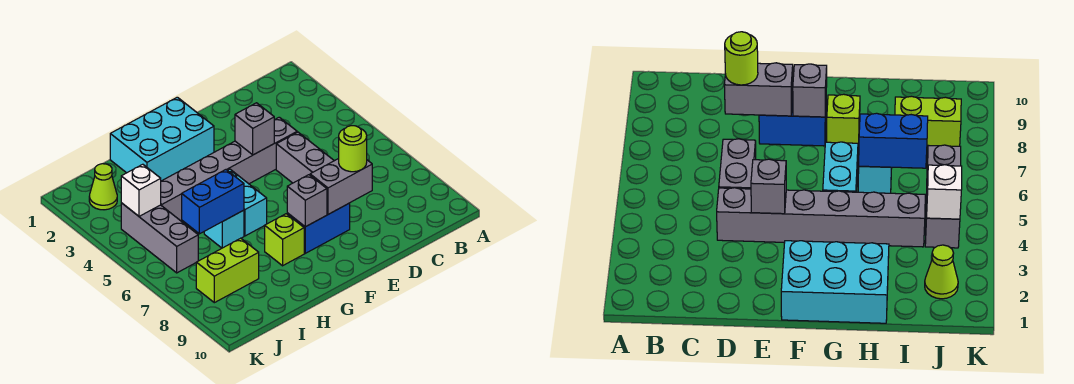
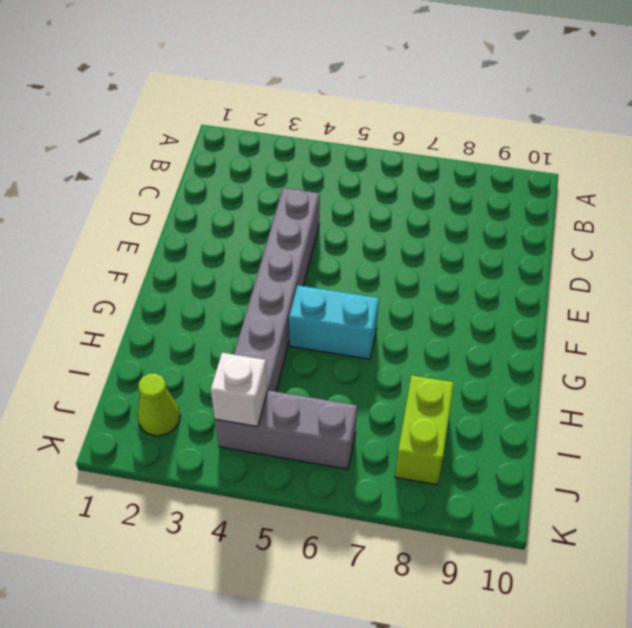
none -> grey brick D5:D6 level 1
none -> blue brick E8:F8 level 1
none -> cyan brick F1:H2 level 1

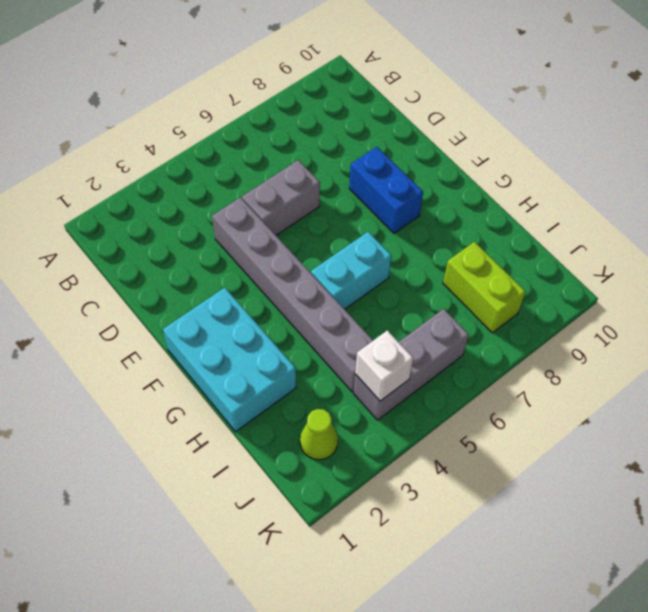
none -> lime brick G8 level 1
none -> cyan brick H6 level 1
none -> grey brick D8:E8 level 2

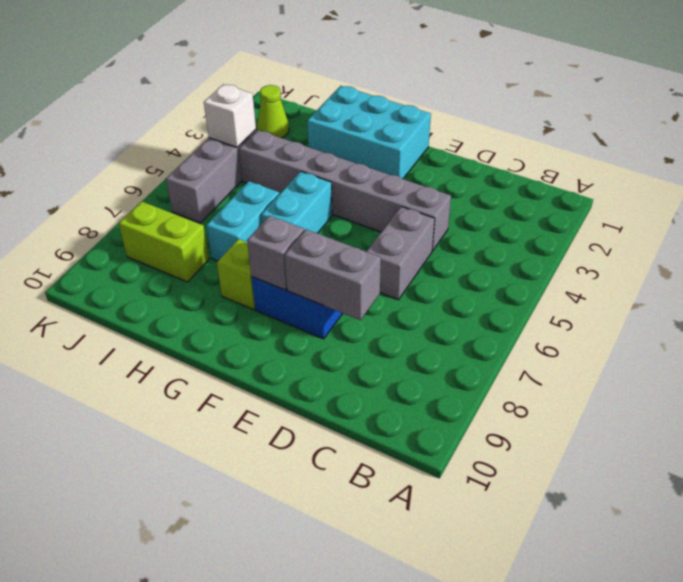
cyan brick H6:H7 level 1 -> cyan brick H6 level 1
none -> grey brick E4 level 2
none -> blue brick H6:I6 level 2
none -> lime round brick D8 level 3

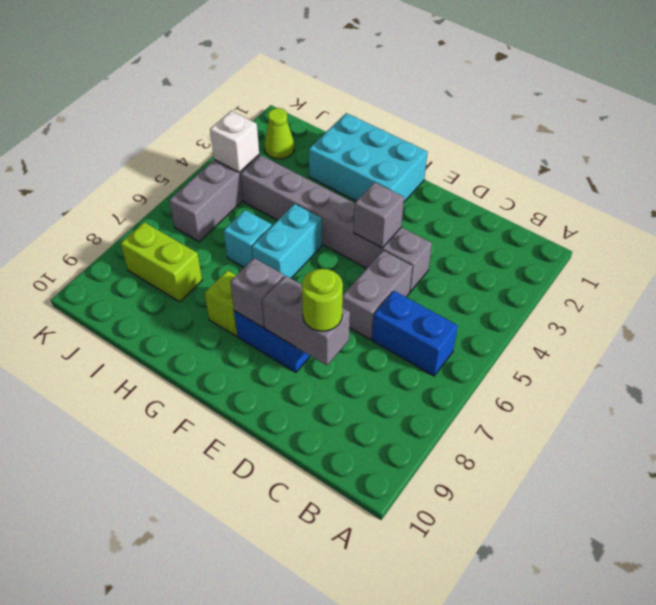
blue brick B6:C6 level 1 -> blue brick H6:I6 level 2

